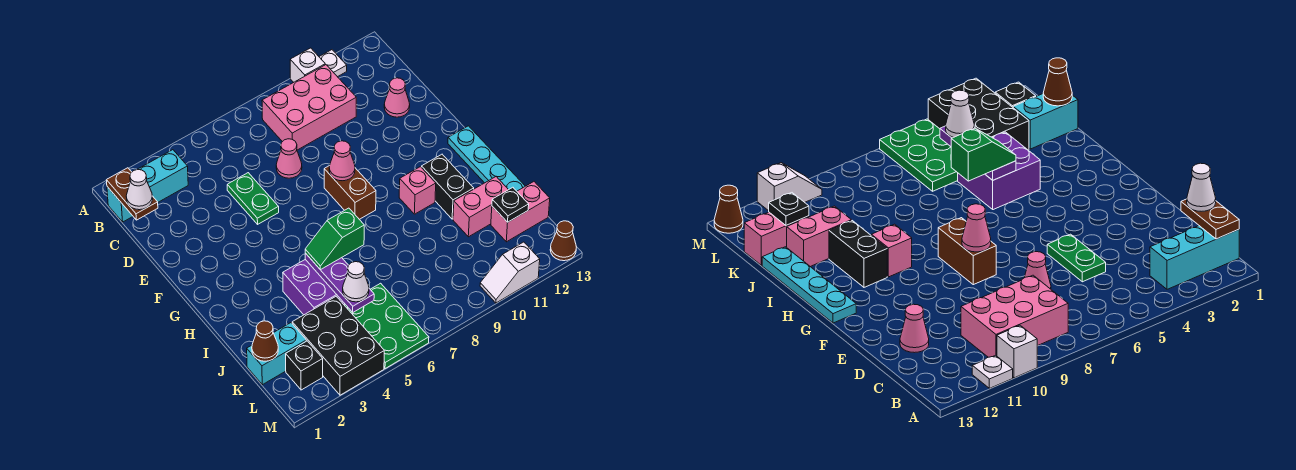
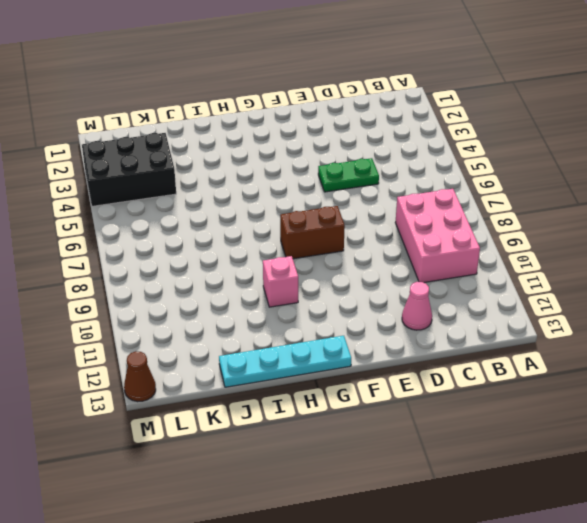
none -> white brick A10 level 1
none -> white plate A11 level 1
none -> cyan brick B1:B3 level 1

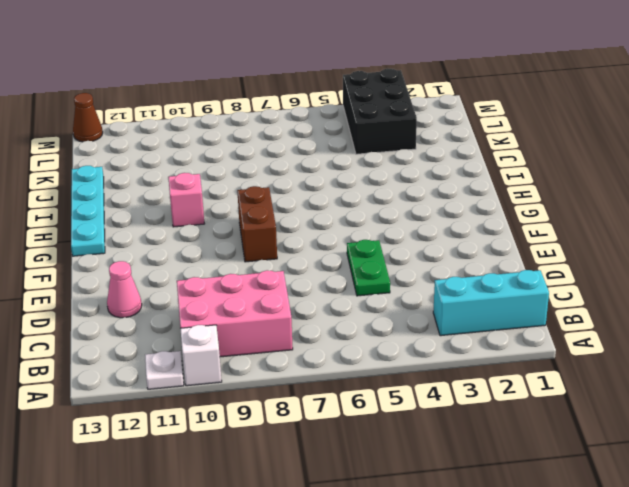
none -> pink cone D7 level 1
none -> black brick H11:I11 level 1
none -> purple brick I4:J5 level 1

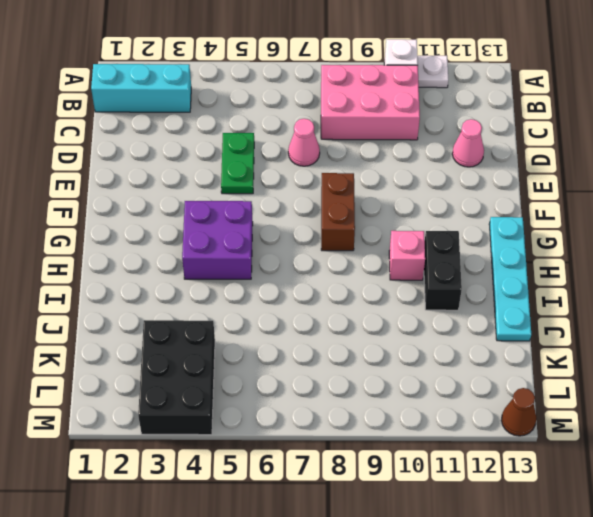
purple brick G4:H5 level 1 -> purple brick I4:J5 level 1
none -> pink brick J11:J12 level 1
none -> cyan brick K1:K2 level 1
none -> green plate K5:M6 level 1

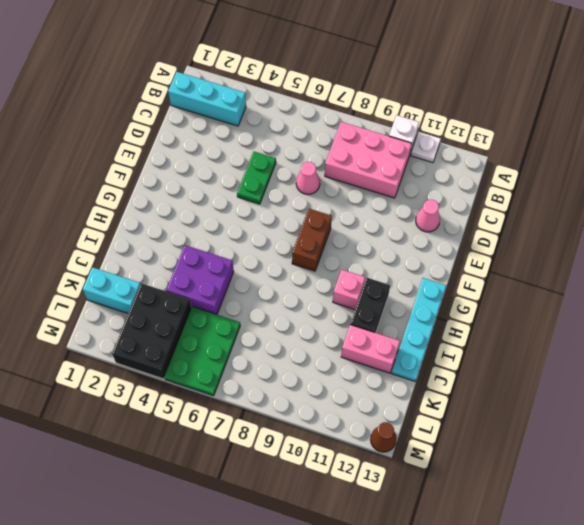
none -> pink brick K12:K13 level 1
none -> black brick L2 level 1
none -> white slope M10:M11 level 1 top 11

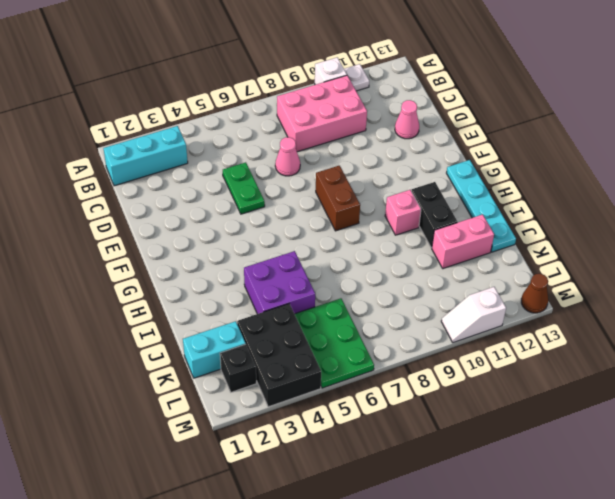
none -> pink brick K12:K13 level 1
none -> brown plate B1:C1 level 2
none -> pink cone F8 level 2

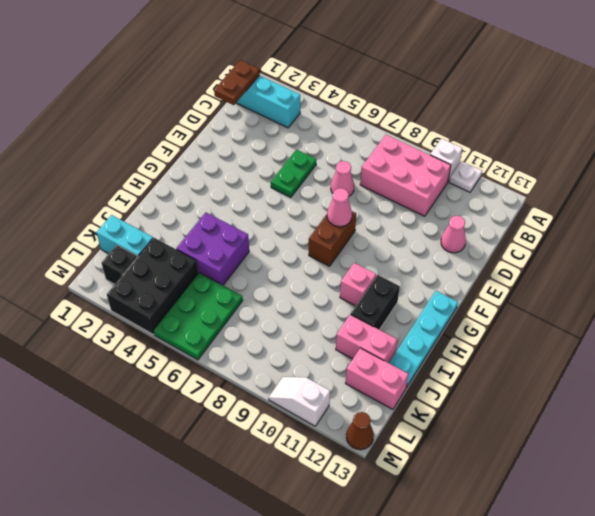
none -> purple plate I5:K5 level 2
none -> brown cone K1 level 2
none -> black plate K12 level 2

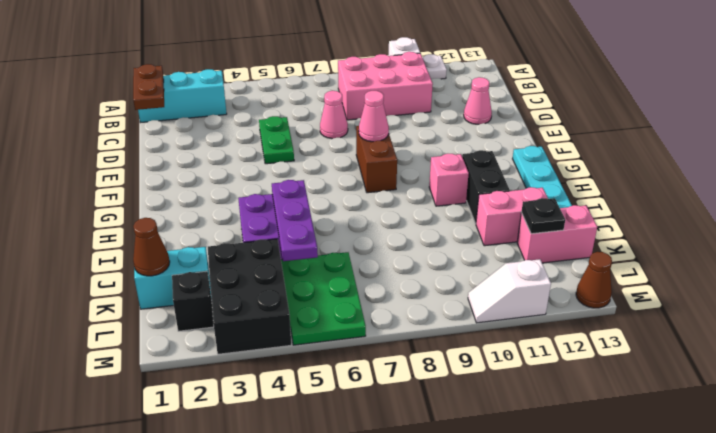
none -> white cone C1 level 3
none -> green slope I5:I6 level 3 top 6
none -> white cone K5 level 3

